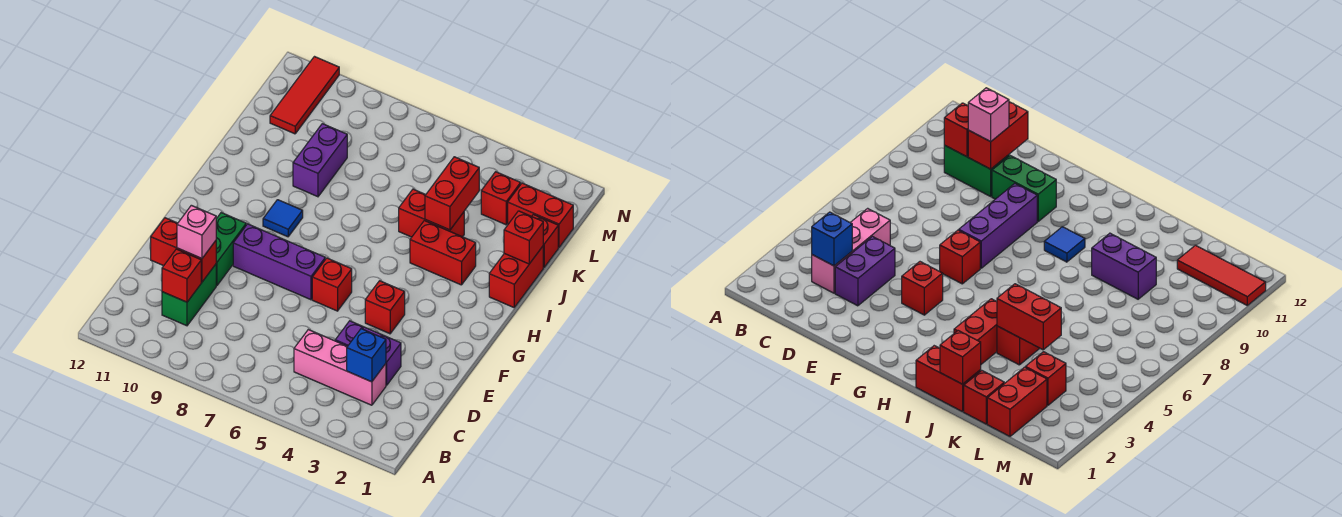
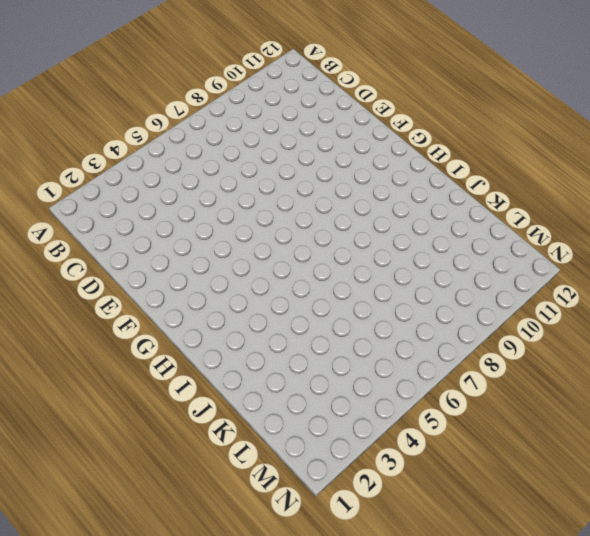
none -> pink brick C3:C5 level 1
none -> green brick C10:D10 level 1
none -> purple brick D3:D4 level 1

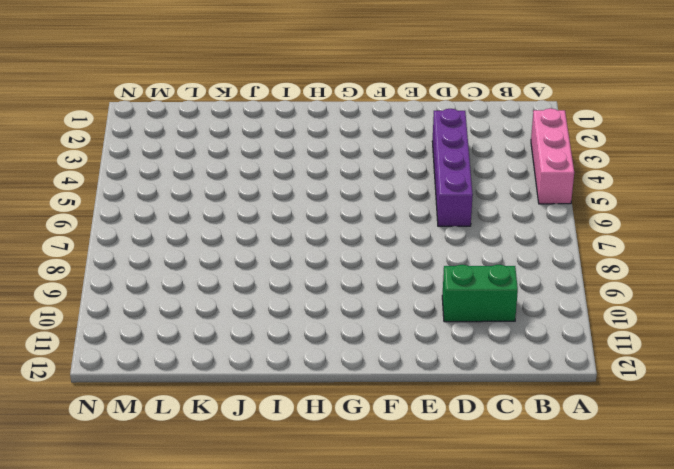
pink brick A3:A5 level 1 -> pink brick C3:C5 level 1
purple brick D3:D6 level 1 -> purple brick D3:D4 level 1
none -> green brick E10:F10 level 1
none -> red brick F4 level 1
none -> red brick F6 level 1

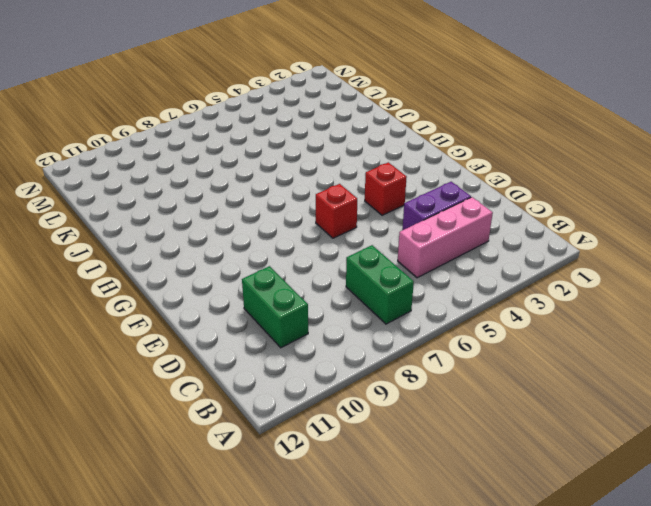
green brick B7:C7 level 1 -> green brick E10:F10 level 1
none -> purple brick F7:F9 level 1
none -> blue tile H9 level 1
none -> red brick I1:J1 level 1

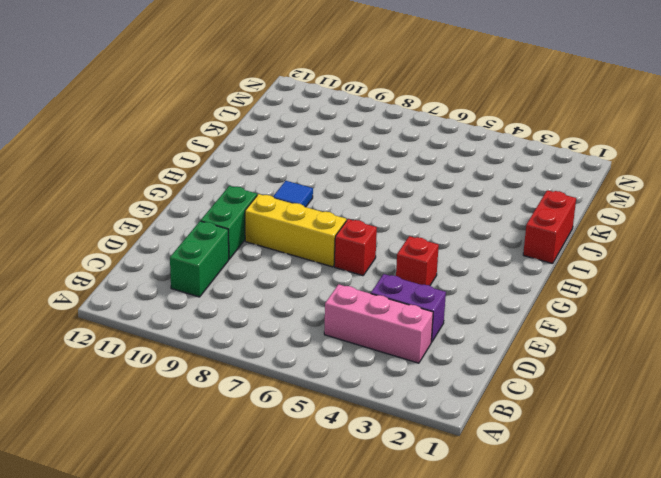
yellow brick F7:F9 level 1 -> purple brick F7:F9 level 1
none -> red brick I3:I4 level 1
none -> red brick J4:J5 level 1
none -> purple brick J9:K9 level 1

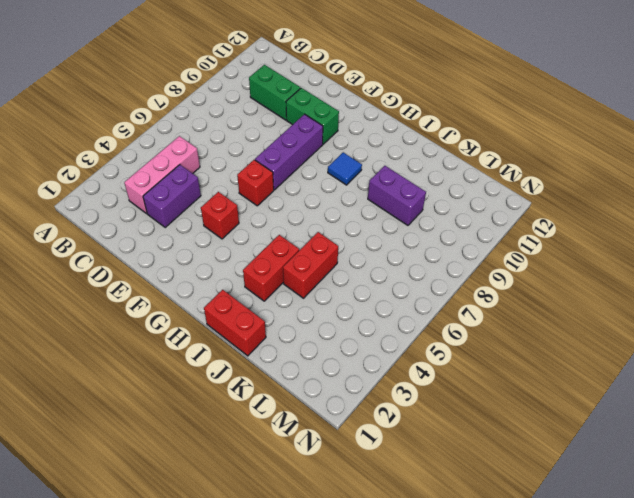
none -> red brick K1 level 1
none -> red brick L1:L2 level 1
none -> red brick L3 level 1

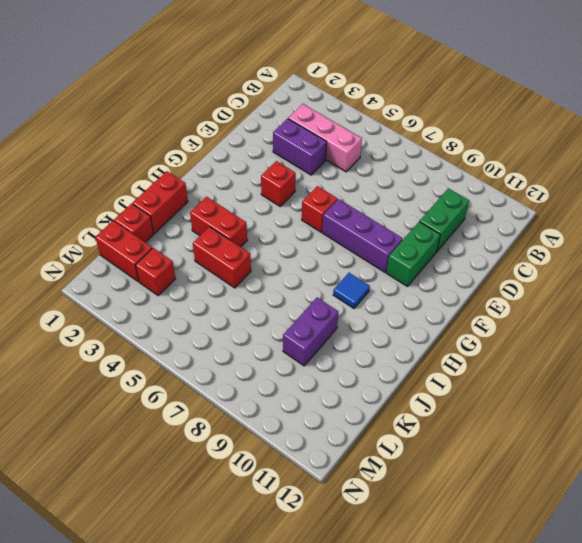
none -> red tile L11:N11 level 1
none -> blue brick C3 level 2
none -> red brick C10 level 2

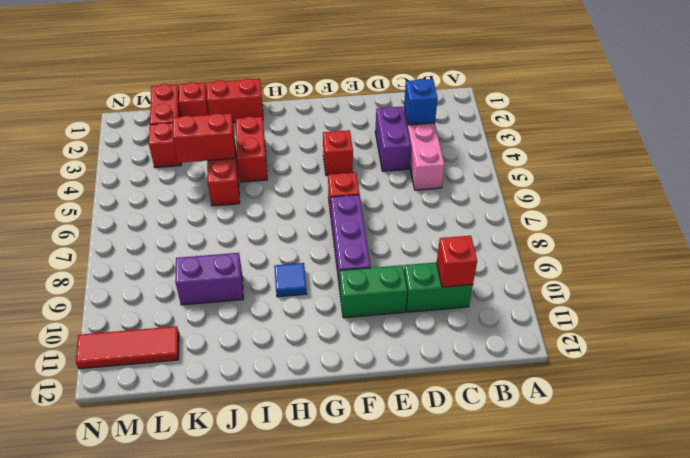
none -> red brick D10:D11 level 2
none -> red brick J1 level 2
none -> pink brick D10 level 3

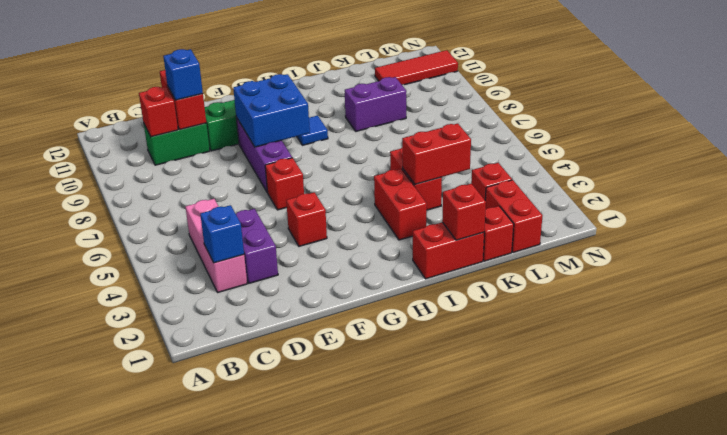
blue brick D10 level 3 -> pink brick D10 level 3
blue brick F8:G9 level 2 -> none

